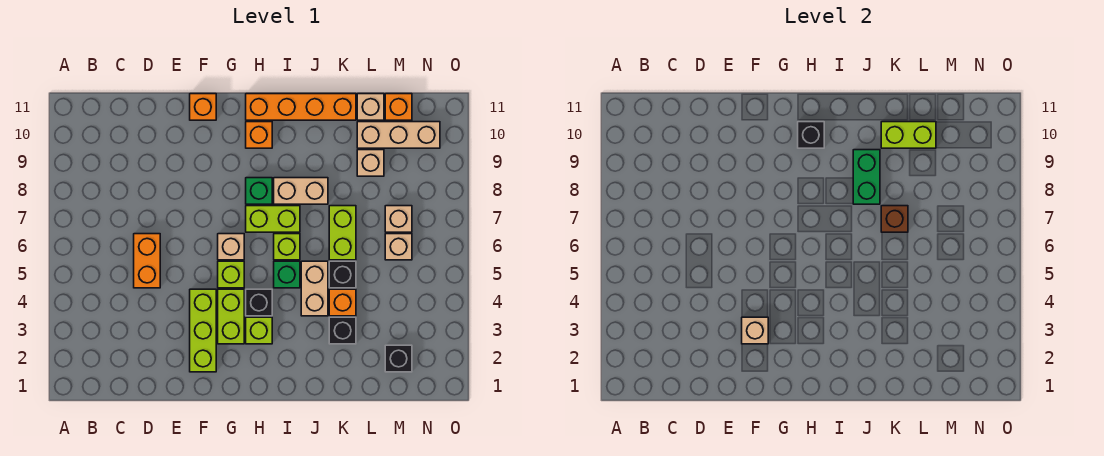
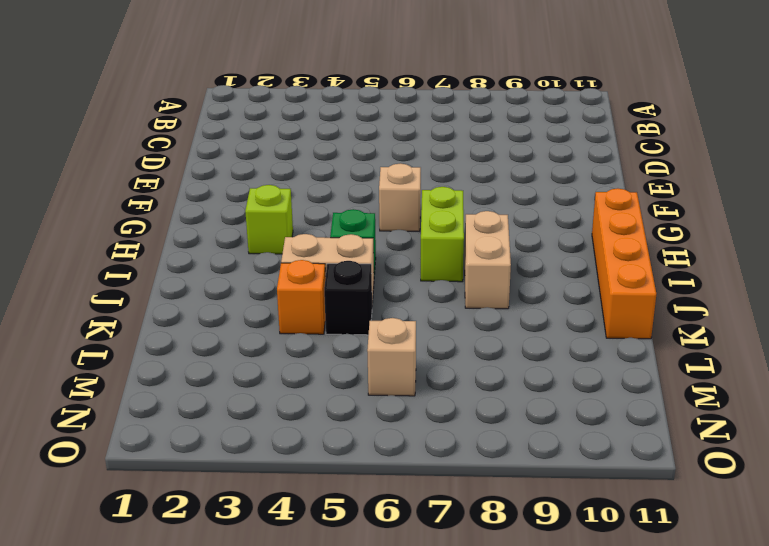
none -> orange brick D5:D6 level 1
none -> lime brick F2:F4 level 1
none -> orange brick F11 level 1
none -> lime brick G3:G4 level 1

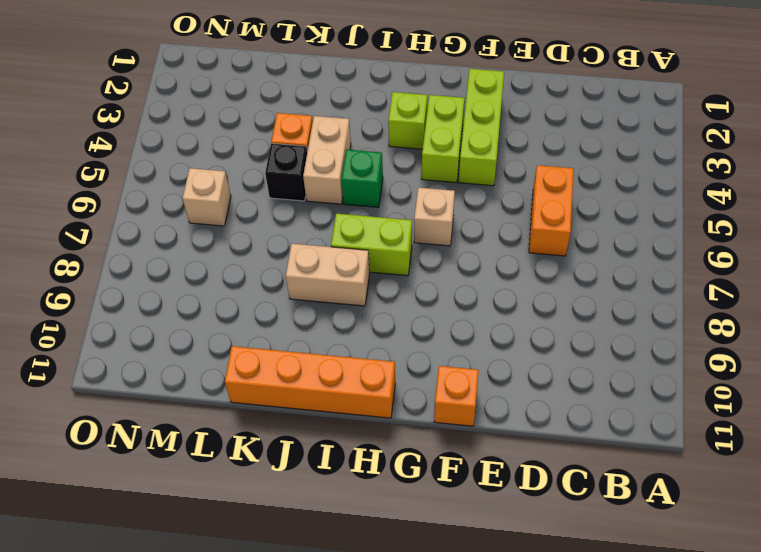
none -> lime brick G5 level 1
none -> black brick H4 level 1
none -> green brick H8 level 1
none -> orange brick H10 level 1

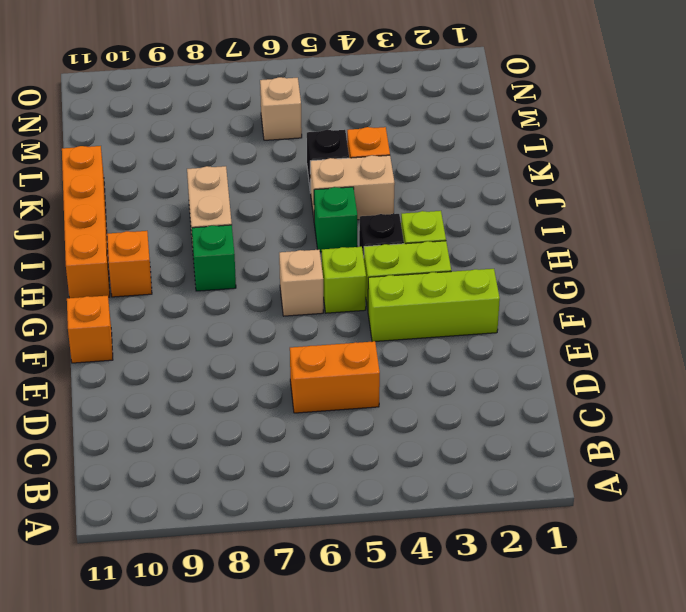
none -> lime brick H7:I7 level 1
none -> lime brick I6 level 1
none -> black brick K3 level 1
none -> lime brick K6:K7 level 1

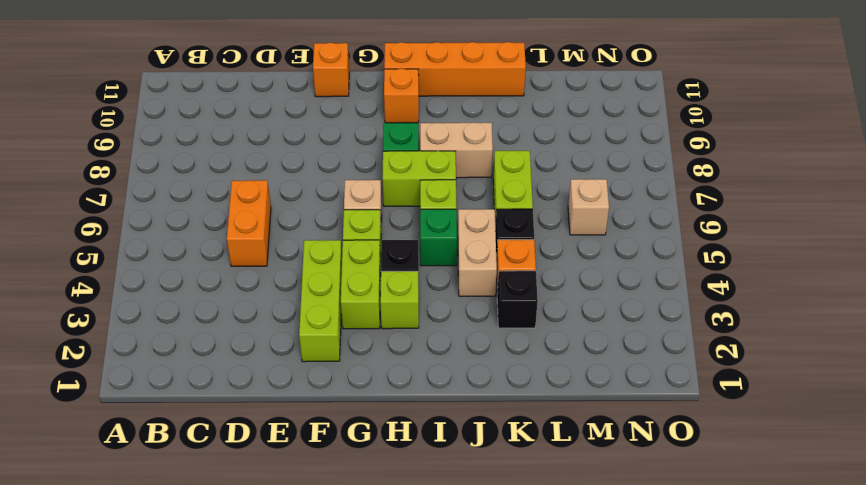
none -> tan brick L9 level 1
none -> tan brick L10:N10 level 1
none -> tan brick L11 level 1
none -> black brick M2 level 1

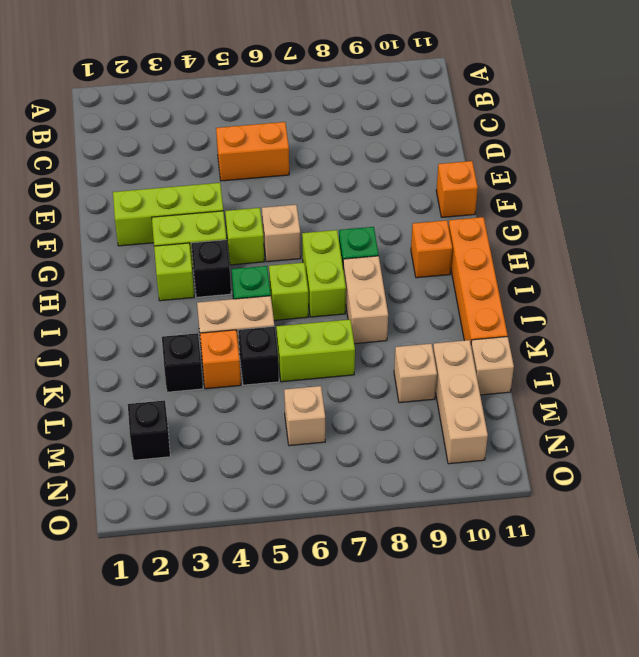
none -> tan brick M7 level 1
none -> orange brick M11 level 1
none -> tan brick F3 level 2
none -> black brick H10 level 2

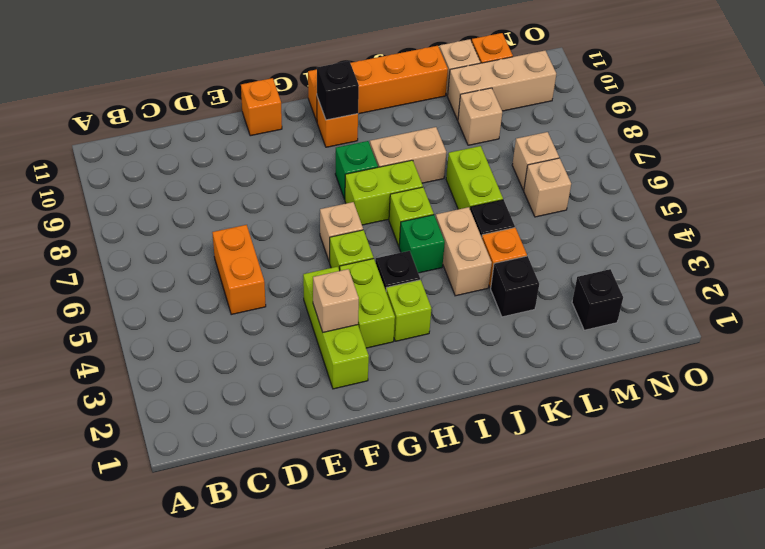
none -> green brick J8:J9 level 2
none -> brown brick K7 level 2
none -> lime brick K10:L10 level 2

